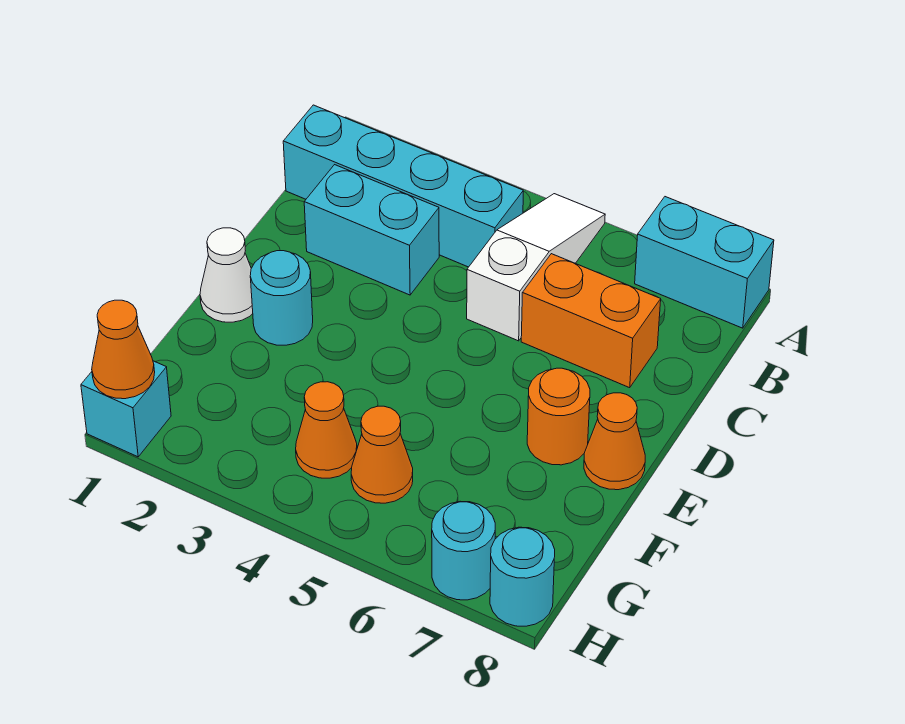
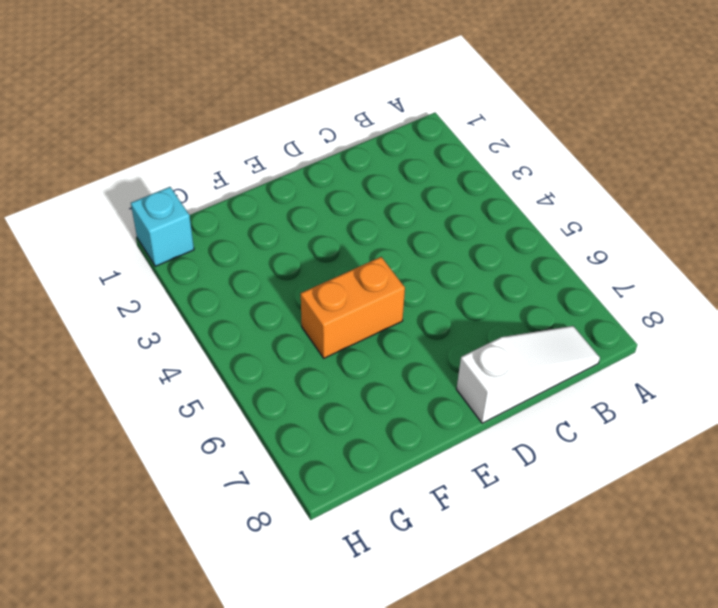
white slope B8:D8 level 1 top D -> white slope A5:C5 level 1 top C
orange brick E5:F5 level 1 -> orange brick C6:C7 level 1
none -> cyan brick A7:A8 level 1
none -> cyan brick B1:B4 level 1
none -> cyan brick C2:C3 level 1

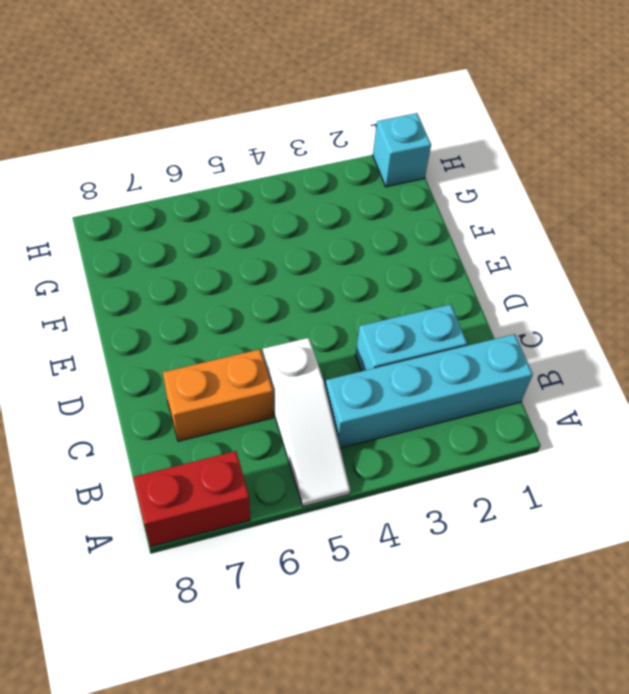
red brick A7:A8 level 1 -> cyan brick A7:A8 level 1
none -> white cone E1 level 1
none -> cyan round brick E2 level 1
none -> orange round brick E7 level 1

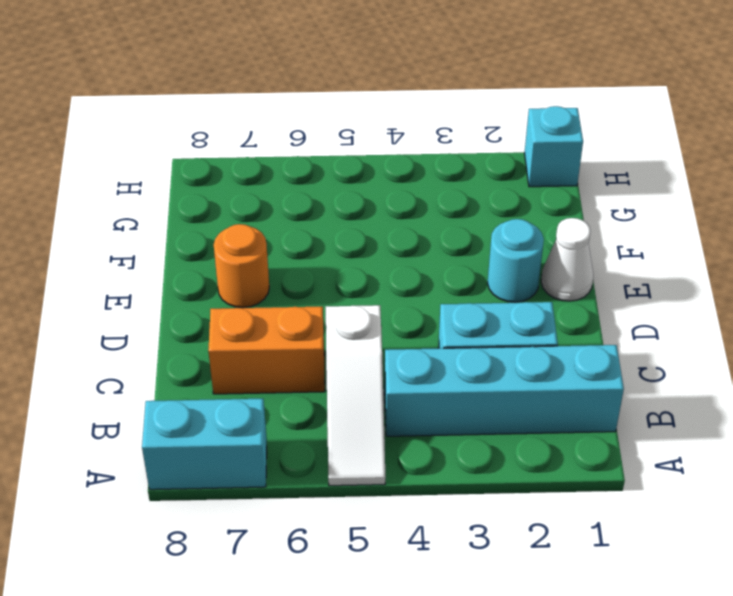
none -> orange cone E8 level 1
none -> orange cone G4 level 1
none -> orange cone G5 level 1

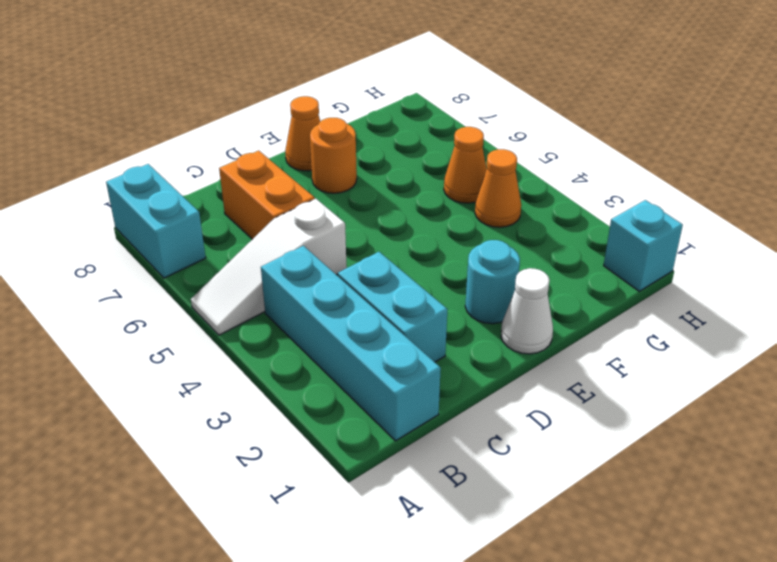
none -> cyan round brick H7 level 1
none -> cyan round brick H8 level 1
none -> orange cone H1 level 2

